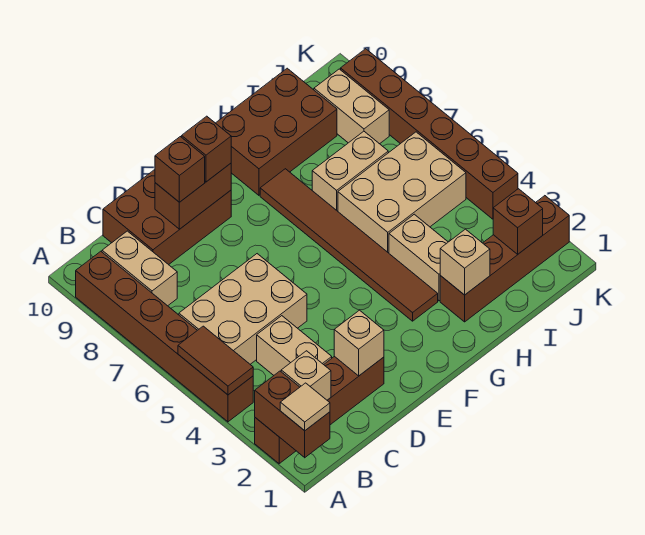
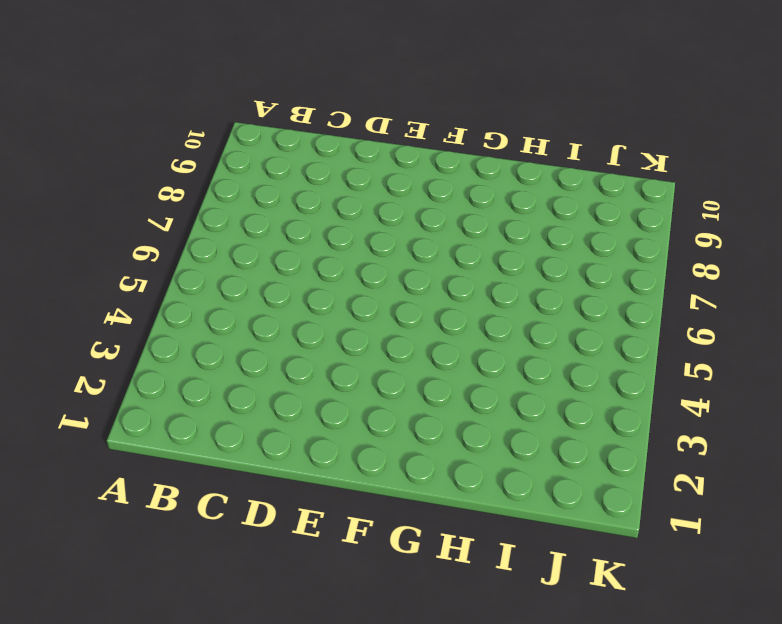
none -> brown brick A2:D2 level 1
none -> brown brick A4:A9 level 1
none -> tan brick B5:D6 level 1

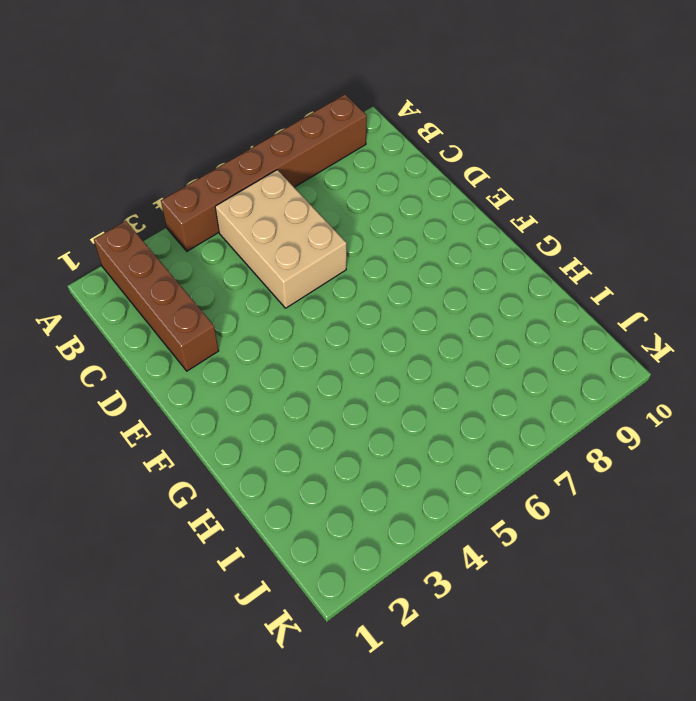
none -> tan brick B8:B9 level 1
none -> tan brick C3:C4 level 1
none -> brown brick C9:E10 level 1

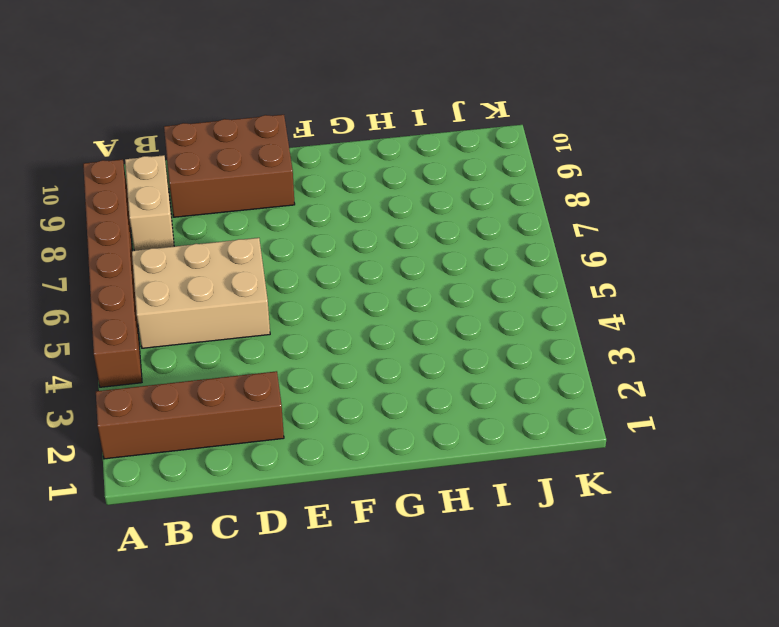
none -> tan brick C3:C4 level 1
none -> brown tile G3:G8 level 1
none -> brown brick G9:I10 level 1

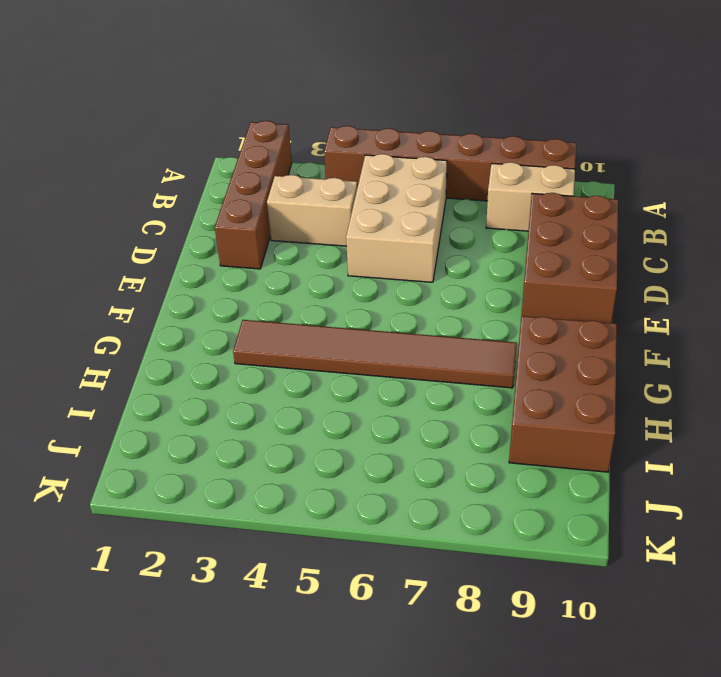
none -> brown brick H2:K2 level 1
none -> tan brick H3:H4 level 1
none -> tan brick H5:J6 level 1

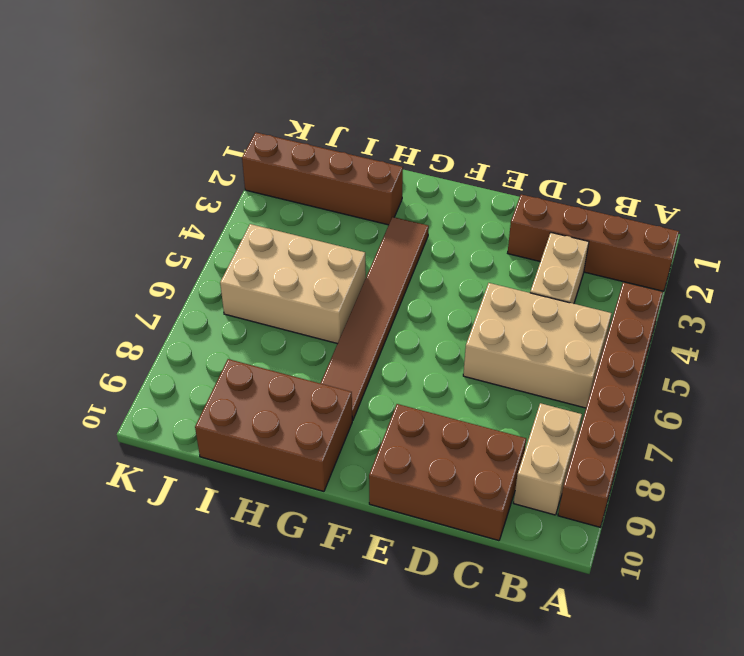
none -> tan brick H3:H4 level 1
none -> tan brick H7:I7 level 1
none -> tan brick J8:J9 level 1

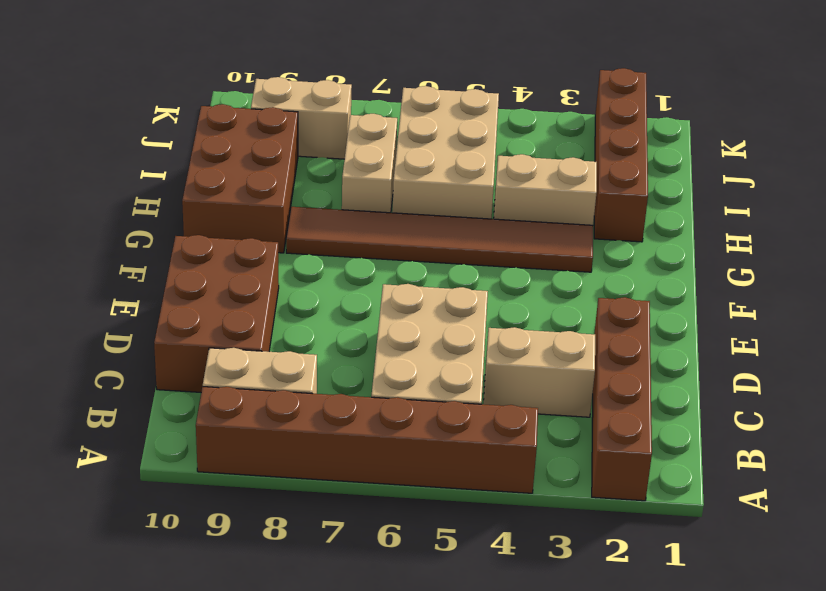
none -> brown brick K4:K9 level 1
none -> brown brick A1:A2 level 2
none -> brown tile A4:A5 level 2

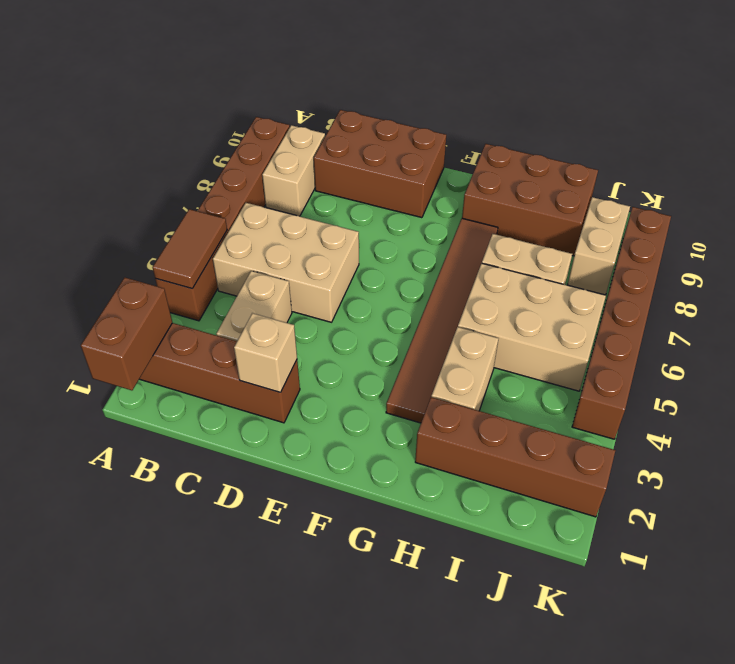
none -> tan brick B2 level 2
none -> brown brick D9:E9 level 2
none -> tan brick H2 level 2

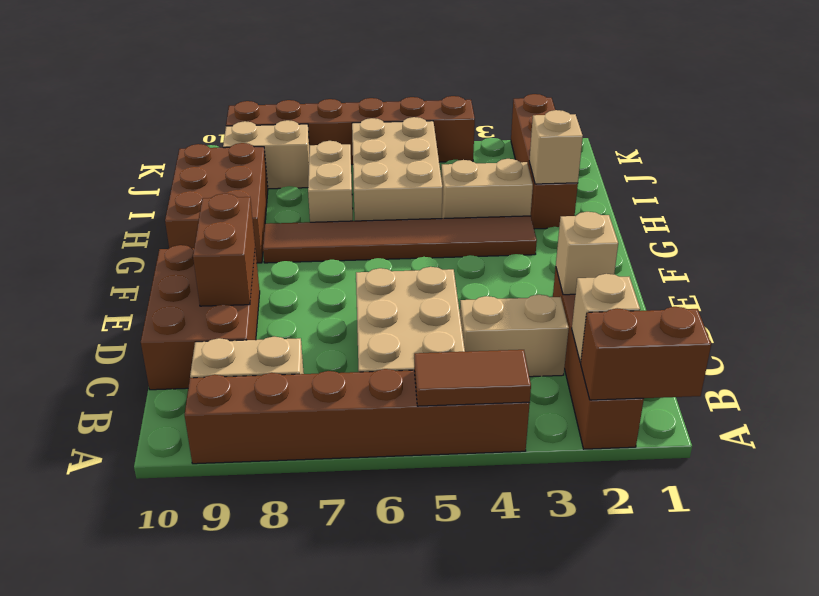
none -> brown brick J2 level 2
none -> tan tile A1 level 3
none -> brown brick D9 level 3

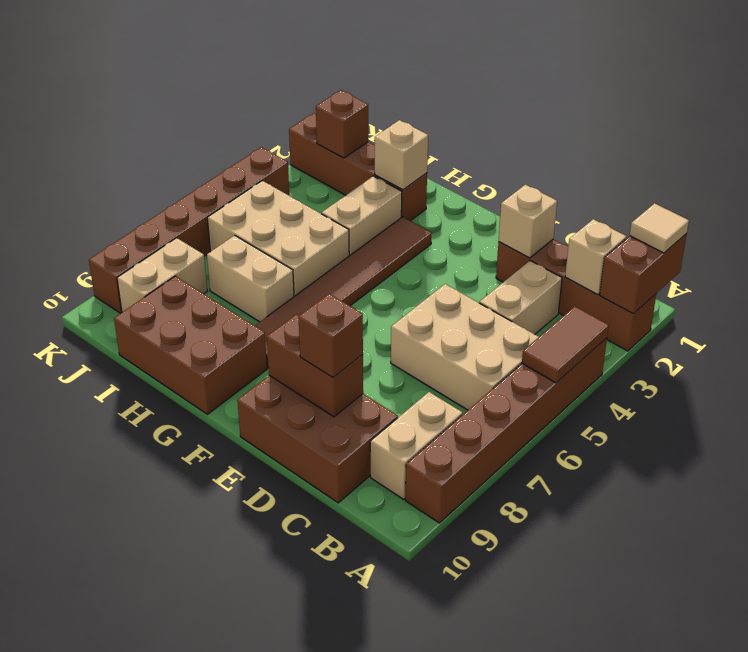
none -> brown brick E9 level 3

